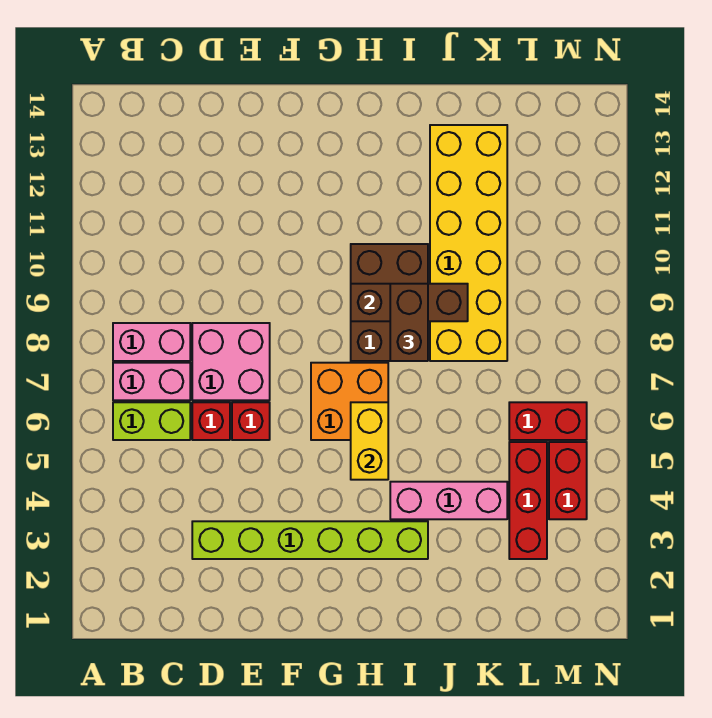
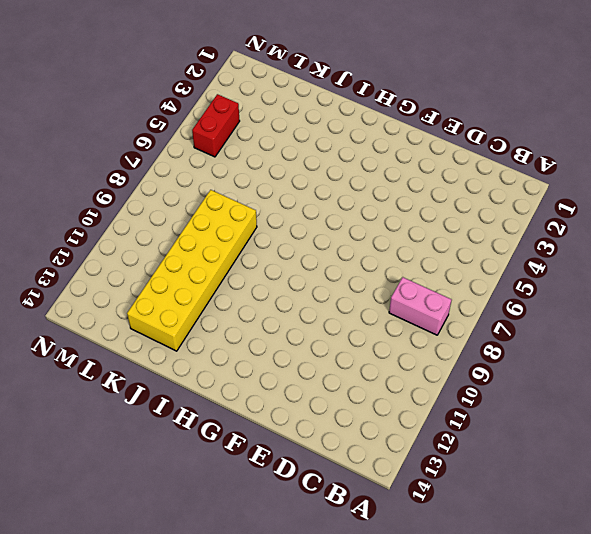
none -> lime brick B6:C6 level 1
none -> pink brick B7:C7 level 1
none -> lime brick D3:I3 level 1

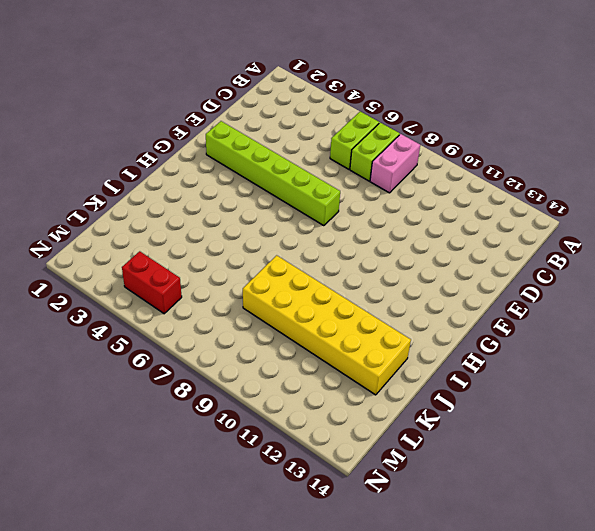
lime brick B7:C7 level 1 -> pink brick B7:C7 level 1
lime brick F2:F7 level 1 -> lime brick D3:I3 level 1
none -> red brick D6 level 1
none -> pink brick D7:E8 level 1
none -> red brick E6 level 1

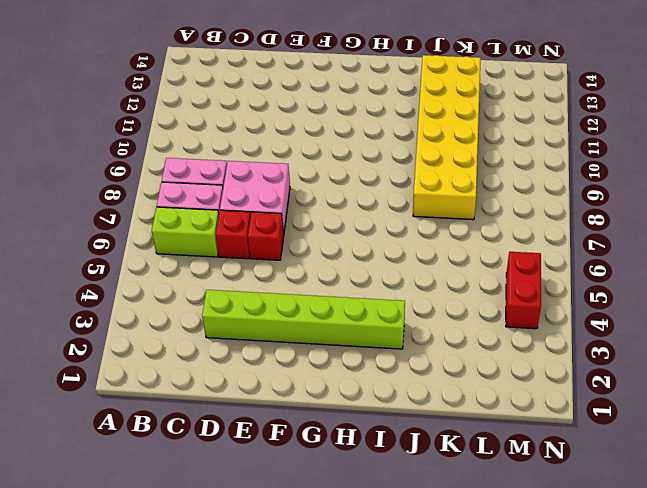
none -> orange brick G6:H7 level 1
none -> brown brick H8:I10 level 1
none -> pink brick I4:K4 level 1

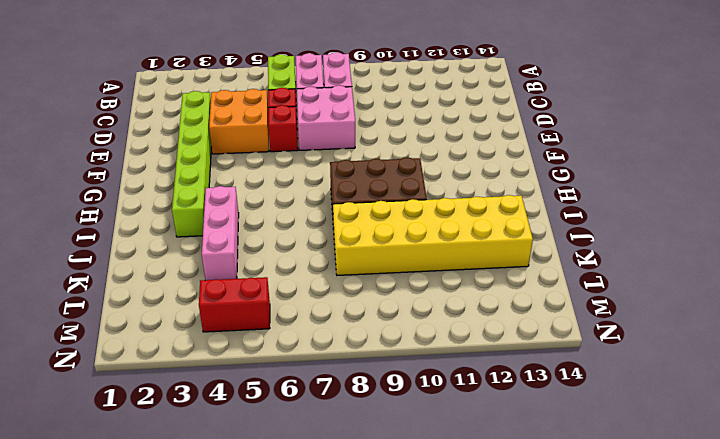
orange brick D4:E5 level 1 -> orange brick G6:H7 level 1
none -> red brick L3:L5 level 1
none -> red brick L6:M6 level 1
none -> yellow brick H5:H6 level 2

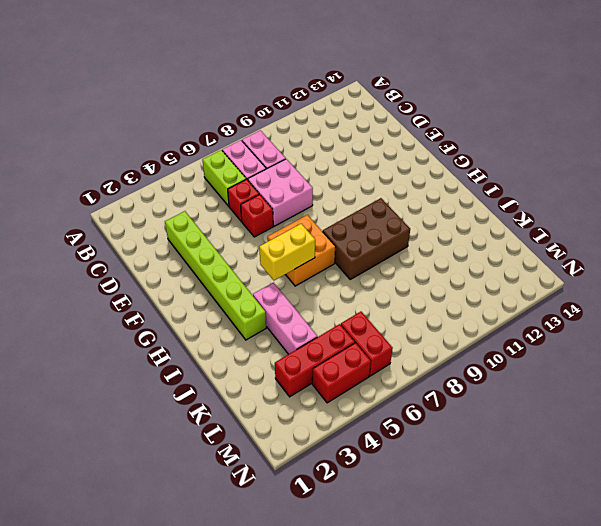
none -> yellow brick J8:K13 level 1
none -> brown brick H9:J9 level 2
none -> brown brick I8:I9 level 3

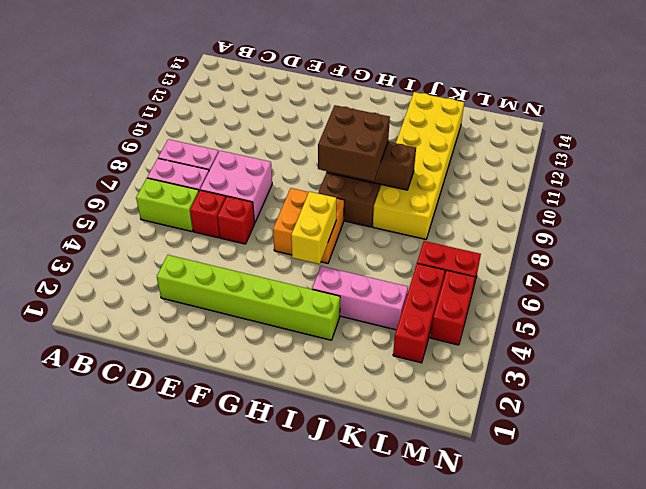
brown brick H8:I9 level 3 -> brown brick I8:I9 level 3

